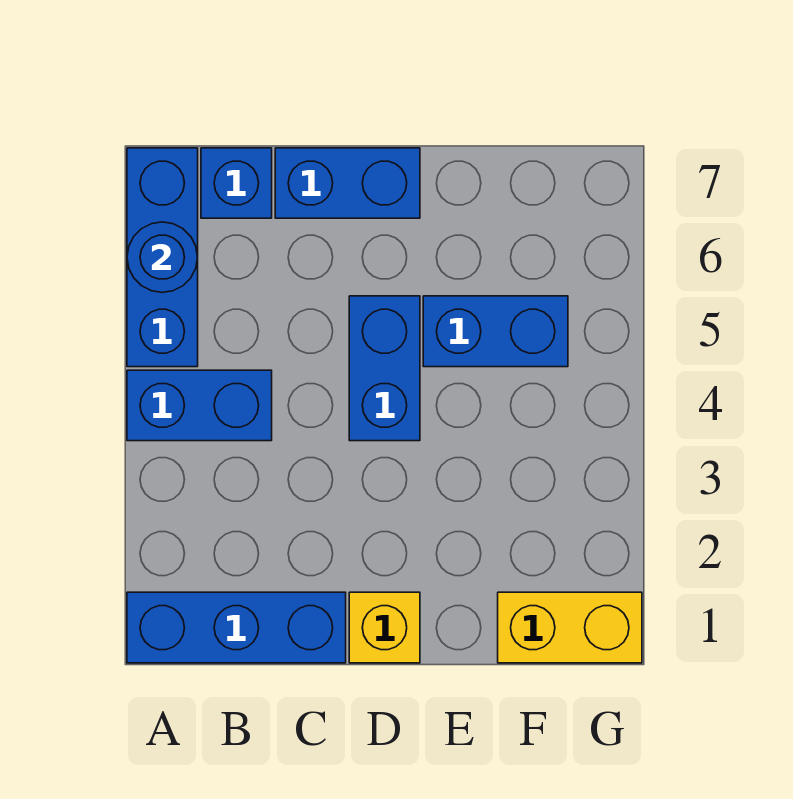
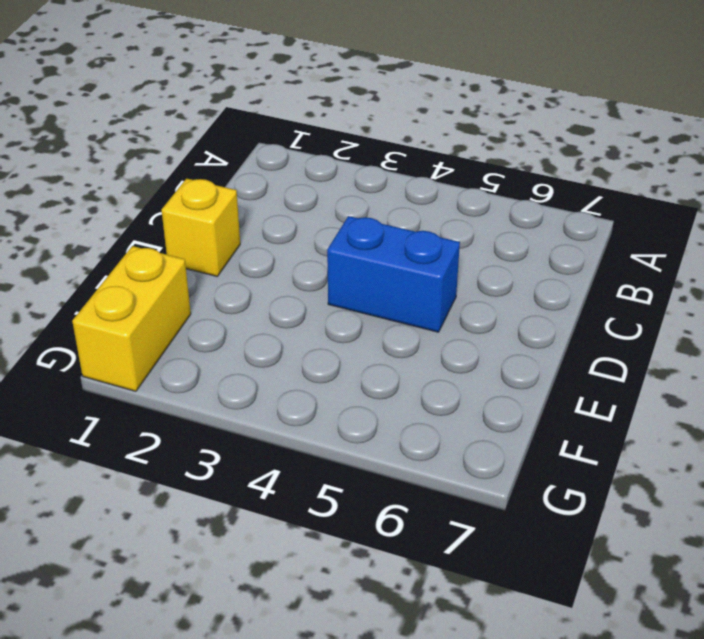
none -> blue brick A1:C1 level 1
none -> blue brick A4:B4 level 1

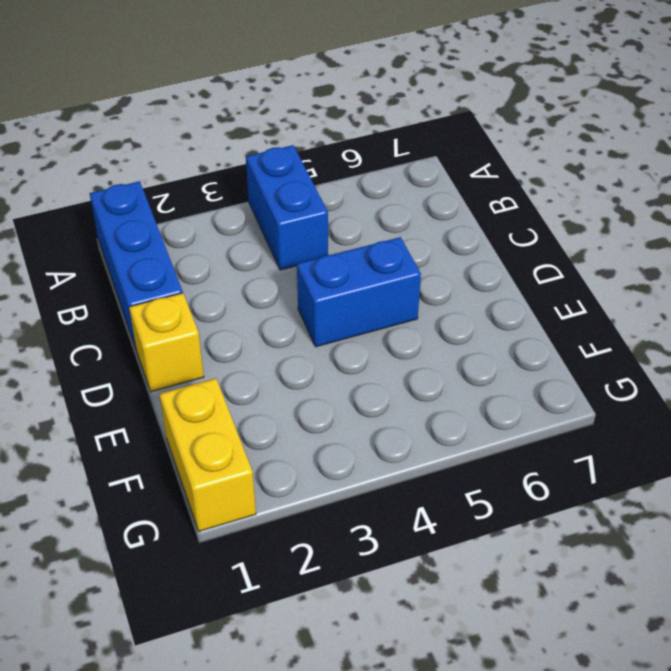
none -> blue brick A5:A7 level 1
none -> blue brick B7 level 1

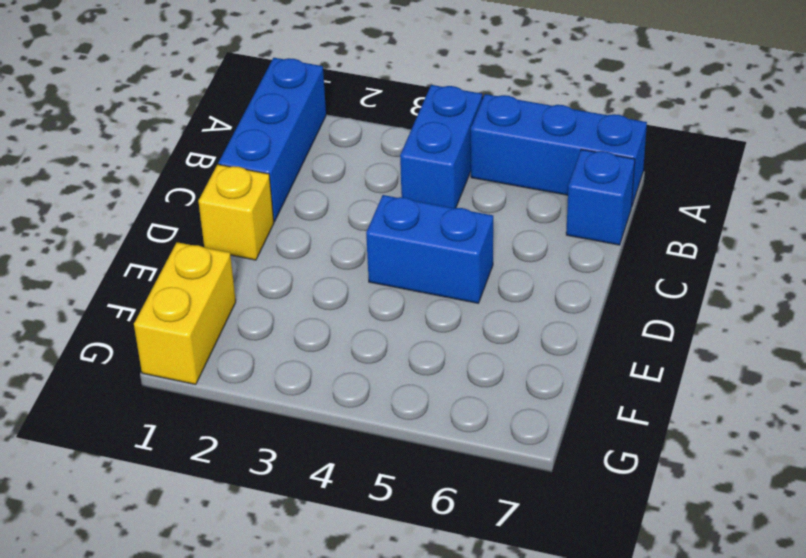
none -> blue brick C7:D7 level 1
none -> blue brick E5:F5 level 1

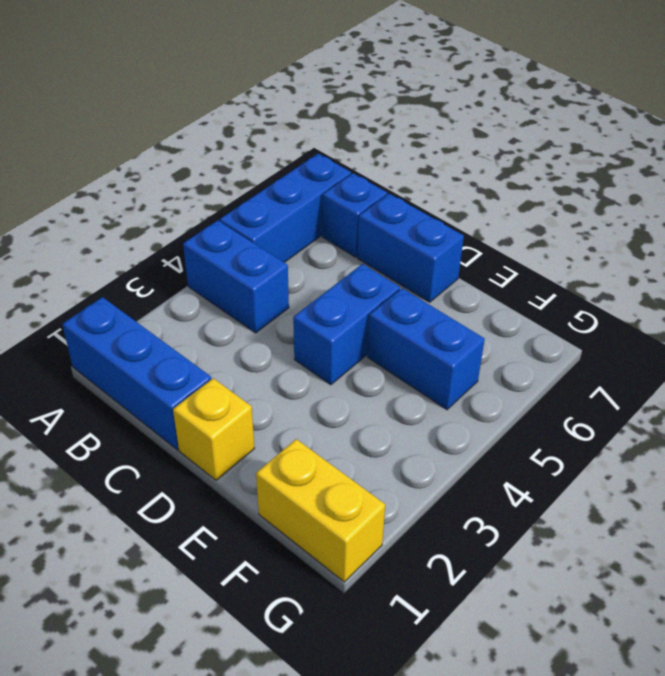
none -> blue round brick A6 level 2

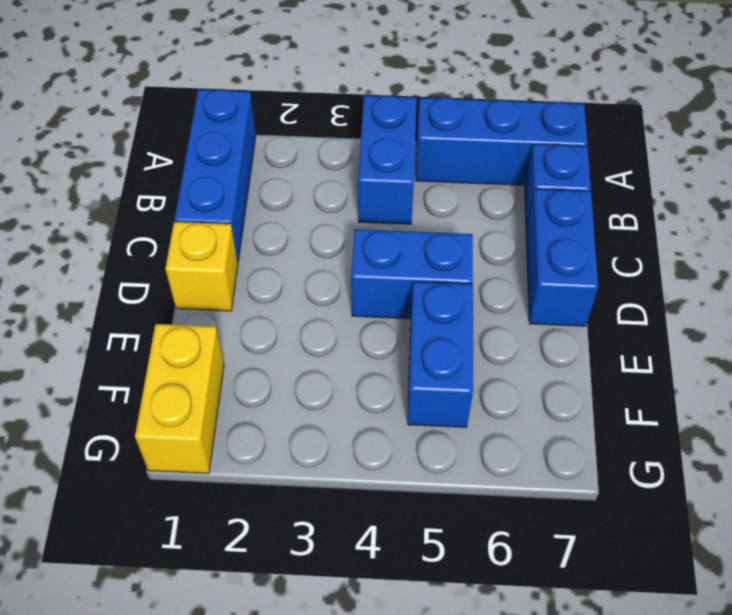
none -> blue round brick A6 level 2

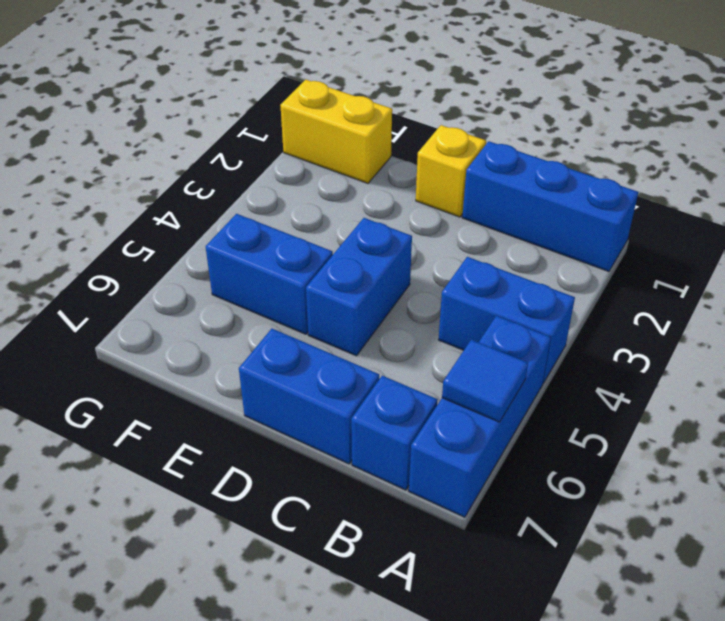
blue tile A6 level 2 -> blue round brick A6 level 2

